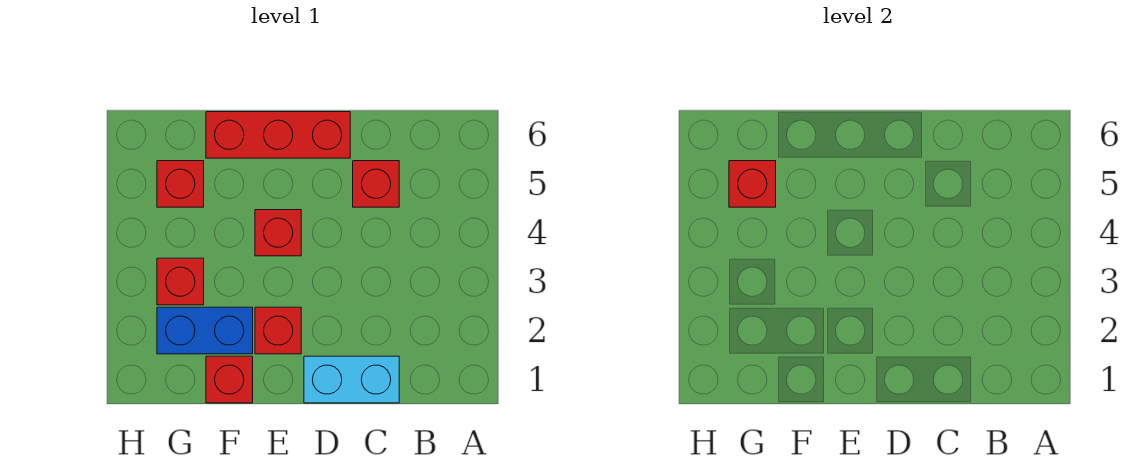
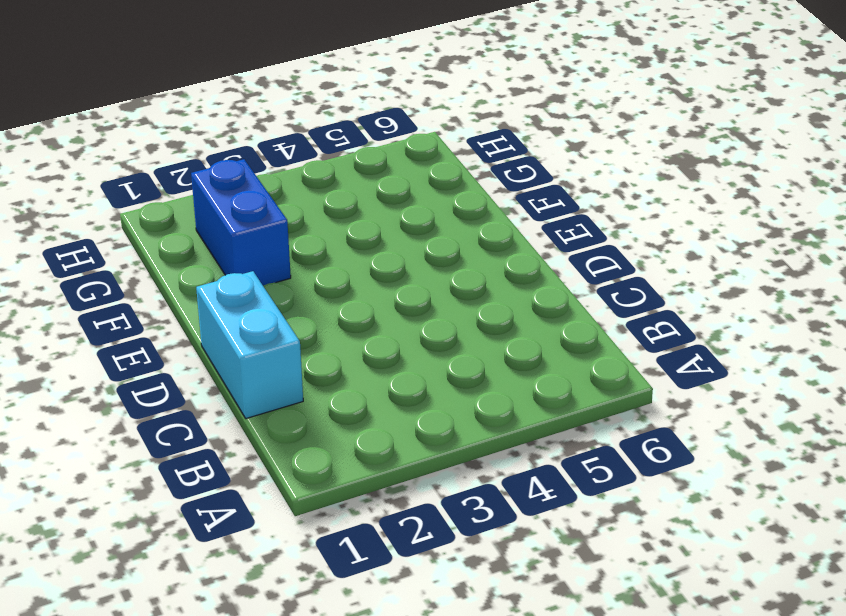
none -> red brick C5 level 1
none -> red brick D6:F6 level 1

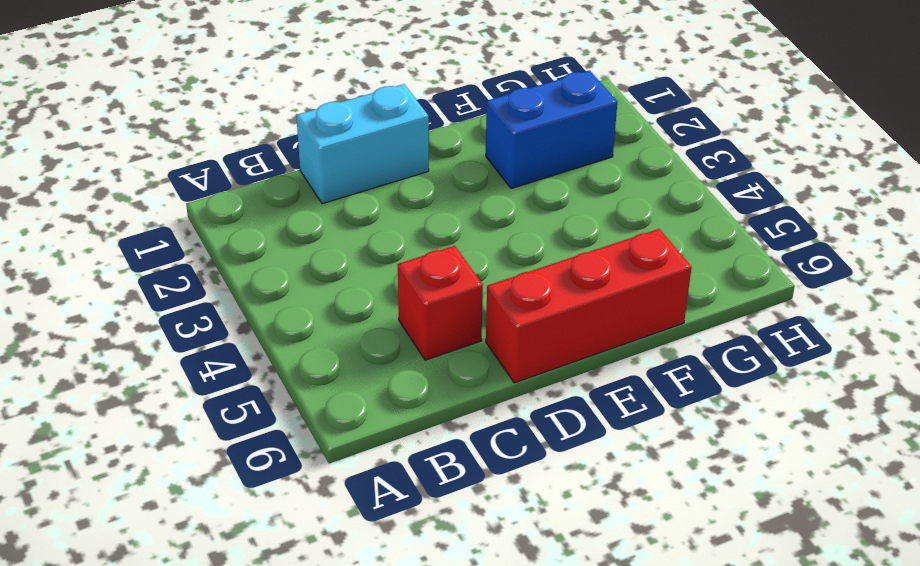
none -> red brick E2 level 1
none -> red brick E4 level 1

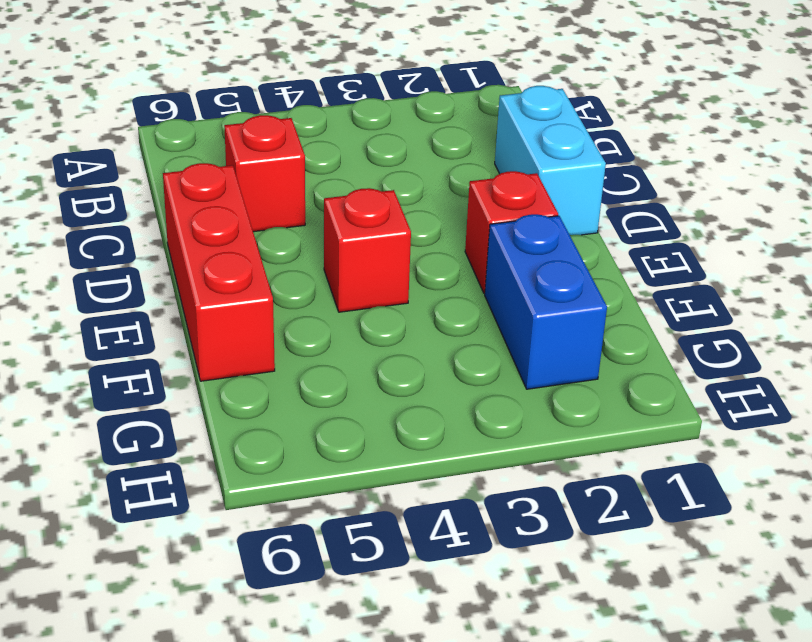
none -> red brick F1 level 1
none -> red brick G3 level 1

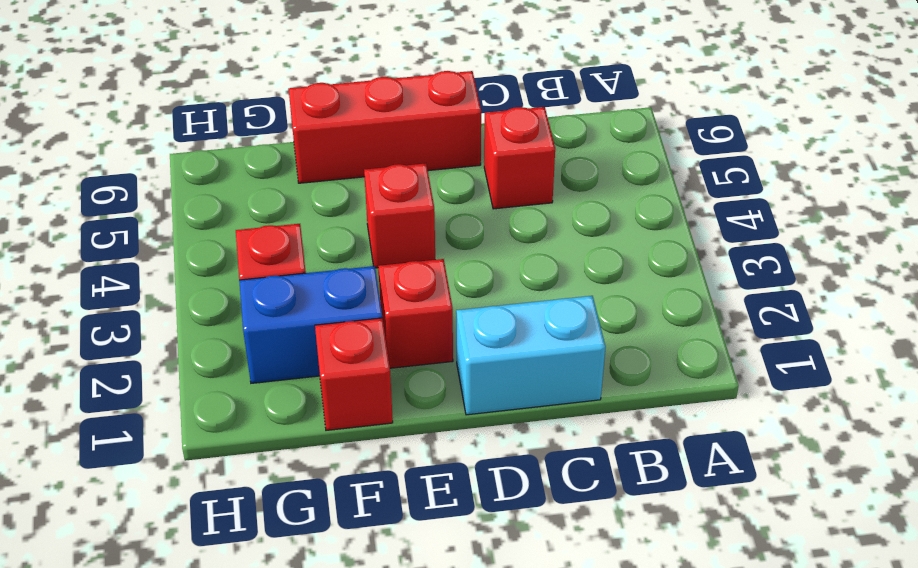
none -> red brick G5 level 1
none -> red brick G5 level 2

